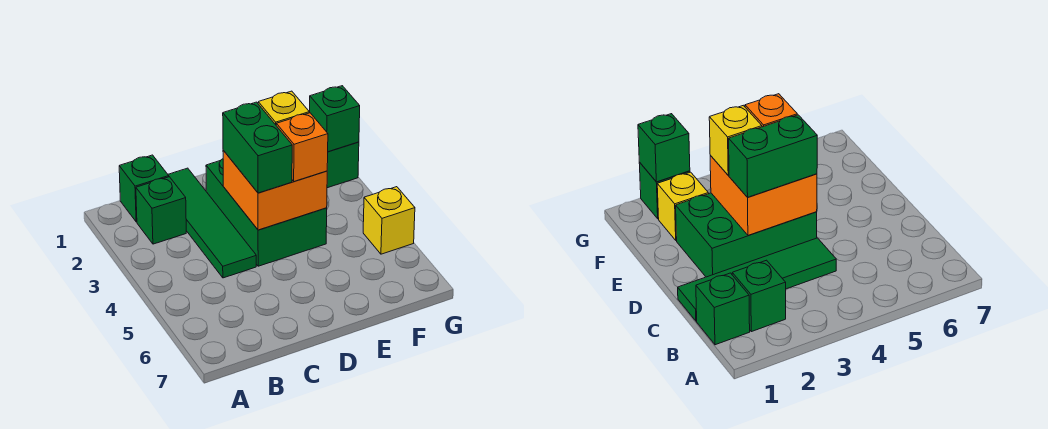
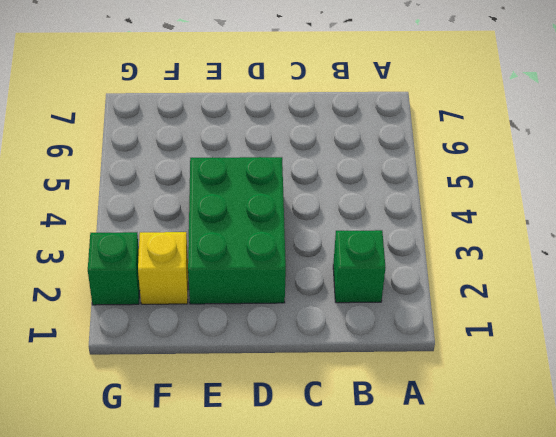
none -> green brick B1 level 1
none -> green tile C1:C4 level 1
none -> yellow brick G5 level 1

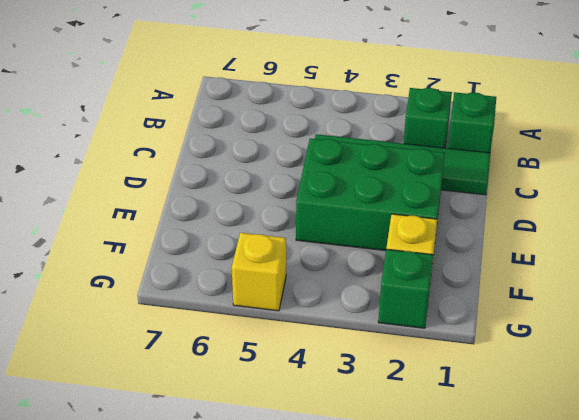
none -> orange brick D3:E4 level 2
none -> green brick G2 level 2
none -> green brick D3:D4 level 3

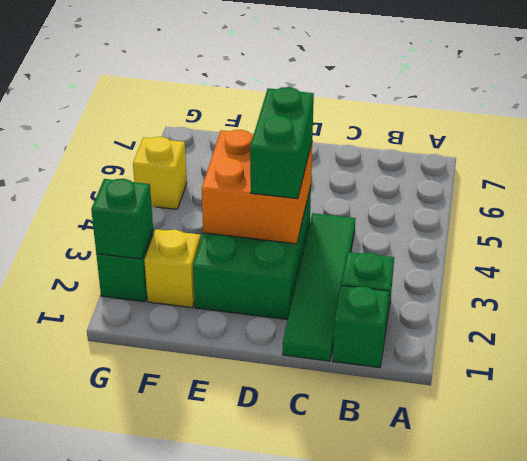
none -> yellow brick E3 level 3
none -> orange brick E4 level 3

